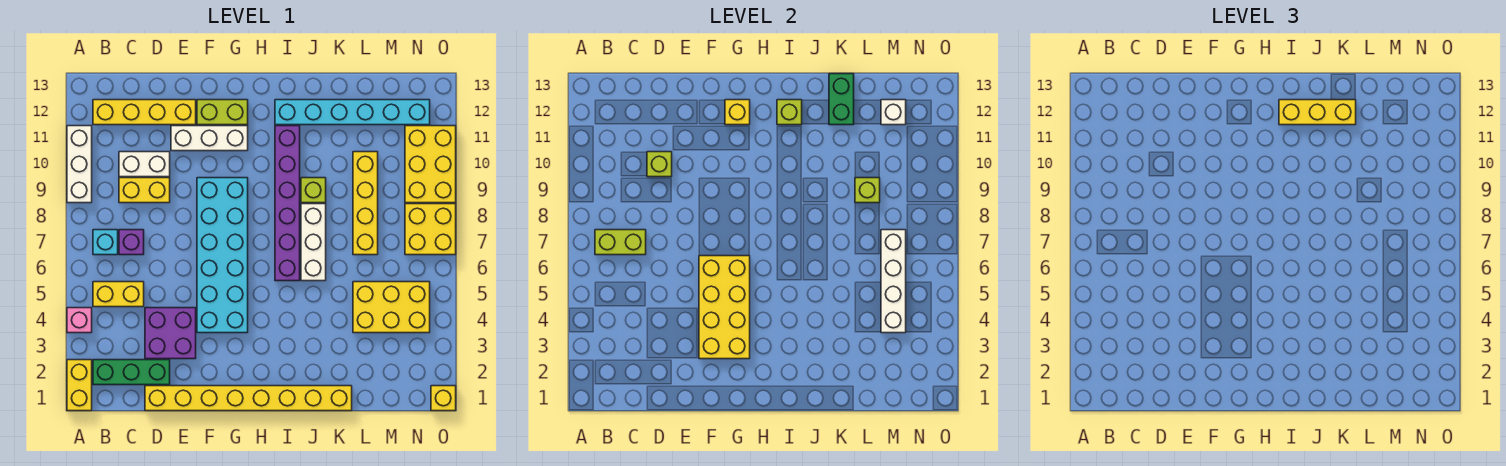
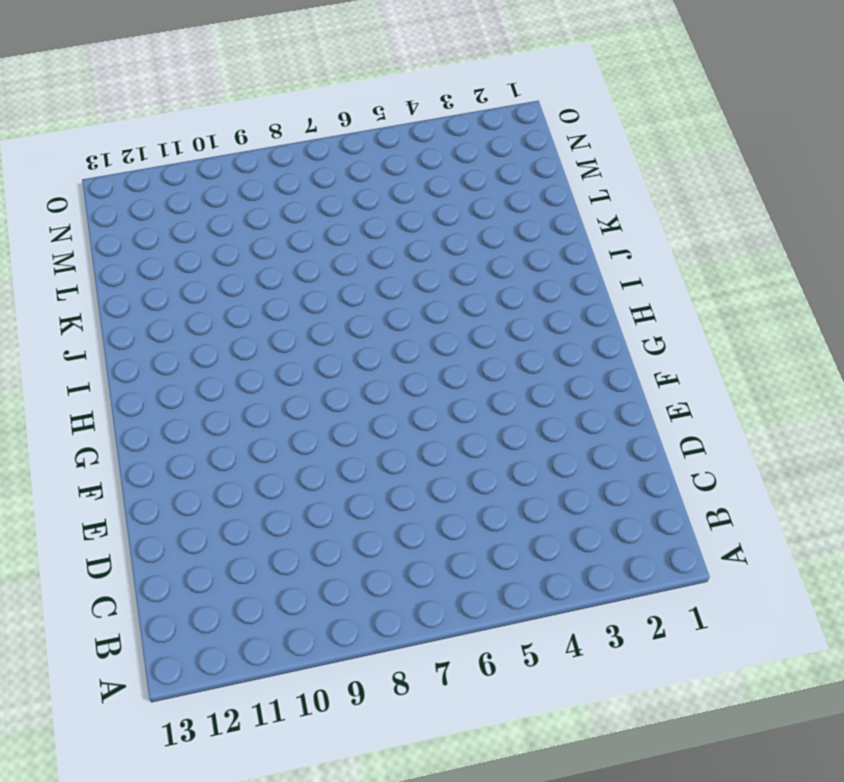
none -> yellow brick A1:A2 level 1
none -> pink brick A4 level 1
none -> white brick A9:A11 level 1
none -> green brick B2:D2 level 1

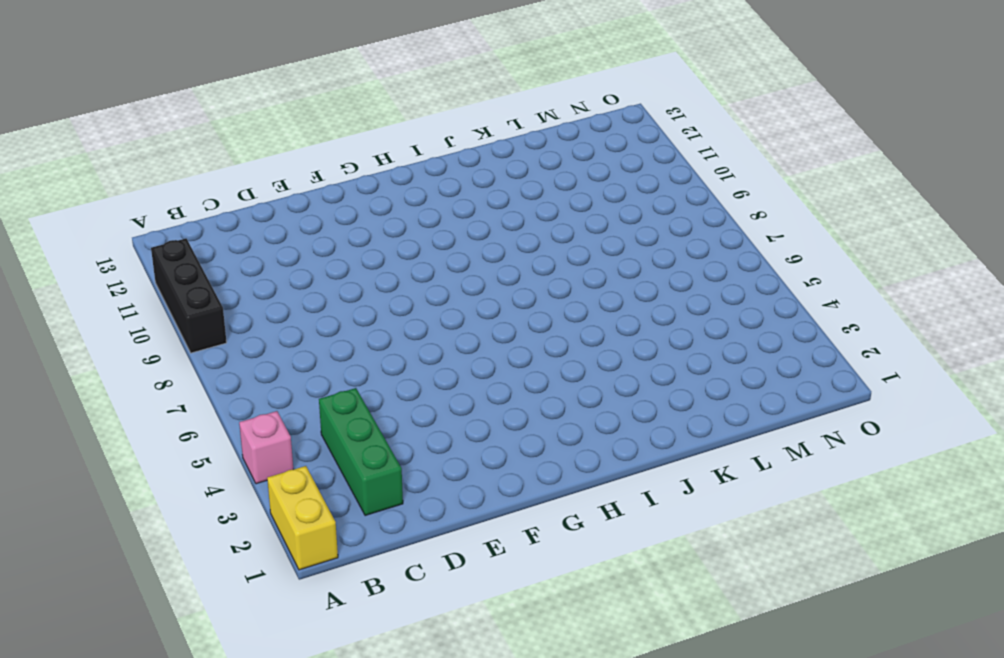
black brick A9:A11 level 1 -> white brick A9:A11 level 1
green brick C2:C4 level 1 -> green brick B2:D2 level 1
none -> yellow brick B5:C5 level 1
none -> cyan brick B7 level 1
none -> yellow brick B12:E12 level 1
none -> purple brick C7 level 1

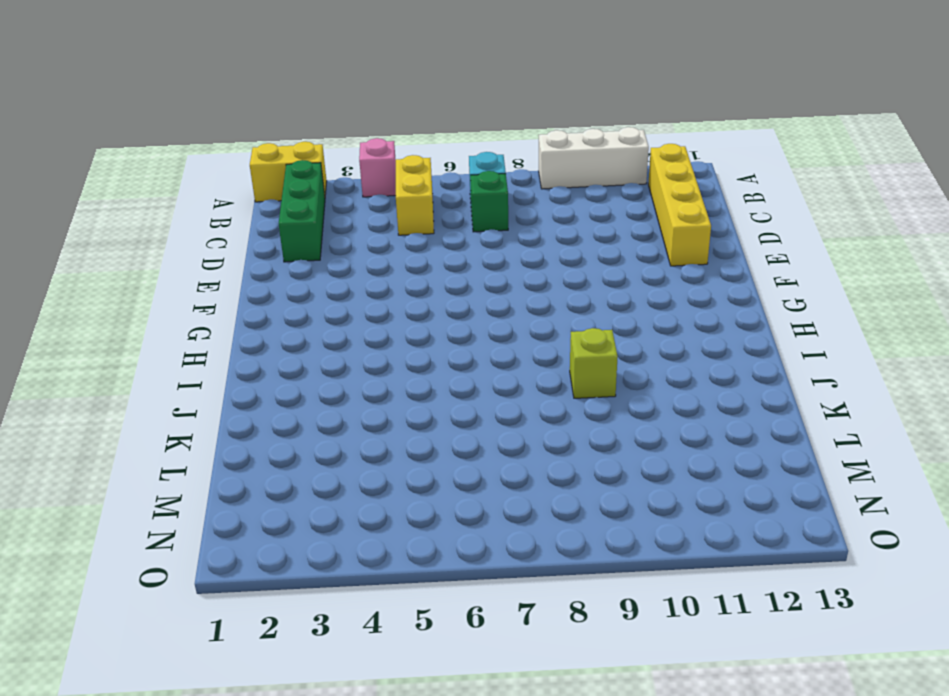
green brick C7 level 1 -> purple brick C7 level 1
none -> yellow brick C9:D9 level 1
none -> white brick C10:D10 level 1
none -> yellow brick D1:K1 level 1
none -> purple brick D3:E4 level 1

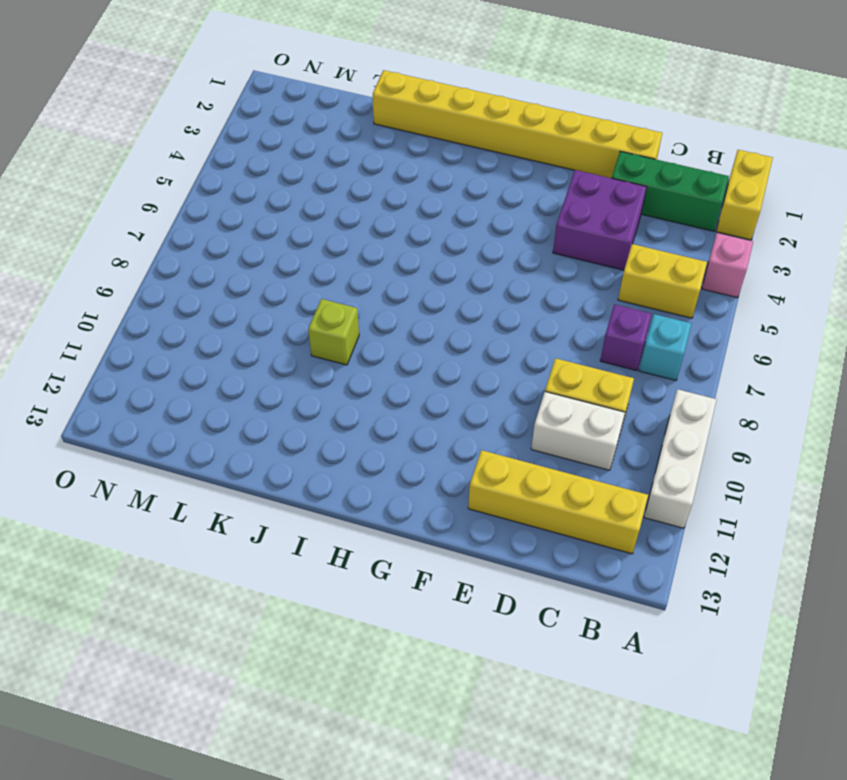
none -> white brick E11:G11 level 1
none -> cyan brick F4:G9 level 1
none -> lime brick F12:G12 level 1
none -> purple brick I6:I11 level 1

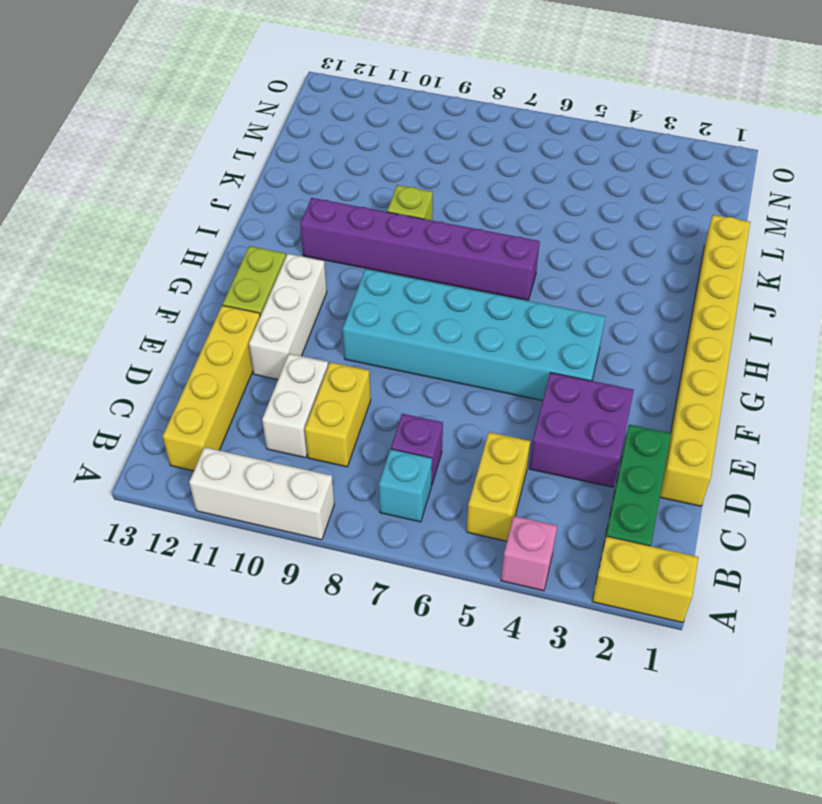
none -> cyan brick I12:N12 level 1
none -> white brick J6:J8 level 1
none -> yellow brick L4:N5 level 1
none -> yellow brick L7:L10 level 1

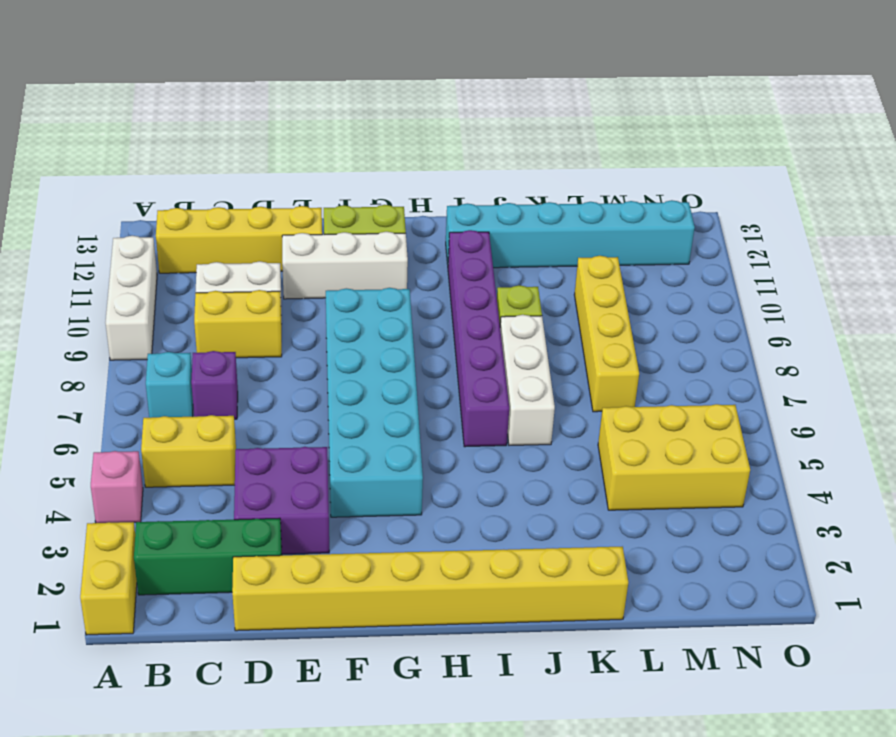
none -> yellow brick N7:O8 level 1
none -> yellow brick N9:O11 level 1
none -> yellow brick O1 level 1
none -> lime brick B7:C7 level 2

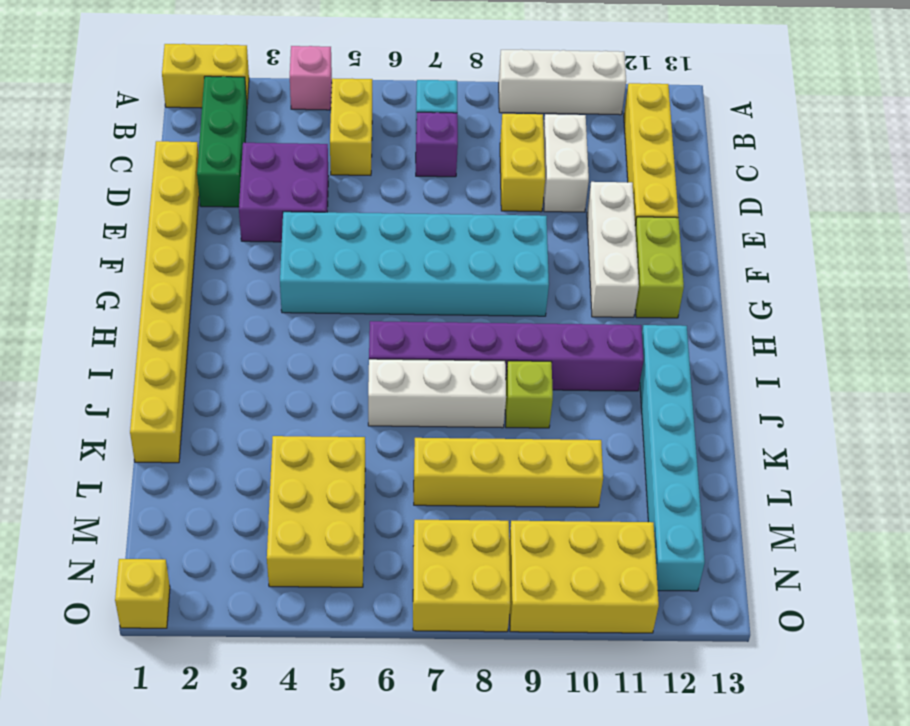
none -> lime brick B7:C7 level 2
none -> lime brick D10 level 2
none -> yellow brick F3:G6 level 2
none -> yellow brick G12 level 2

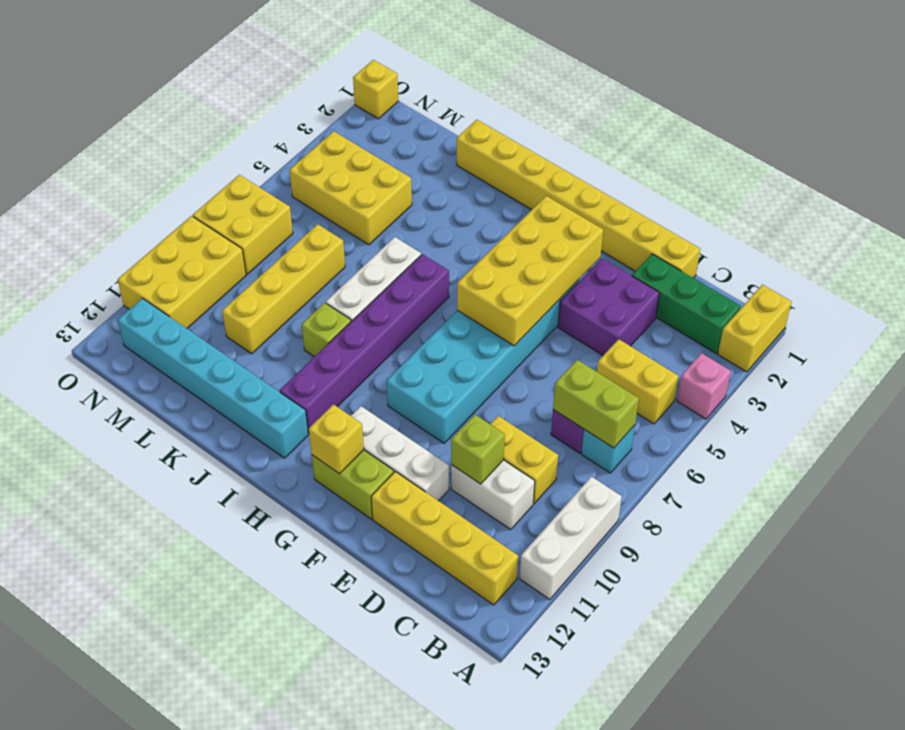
none -> lime brick I12 level 2
none -> green brick K12:K13 level 2
none -> lime brick L9 level 2
none -> white brick M4:M7 level 2

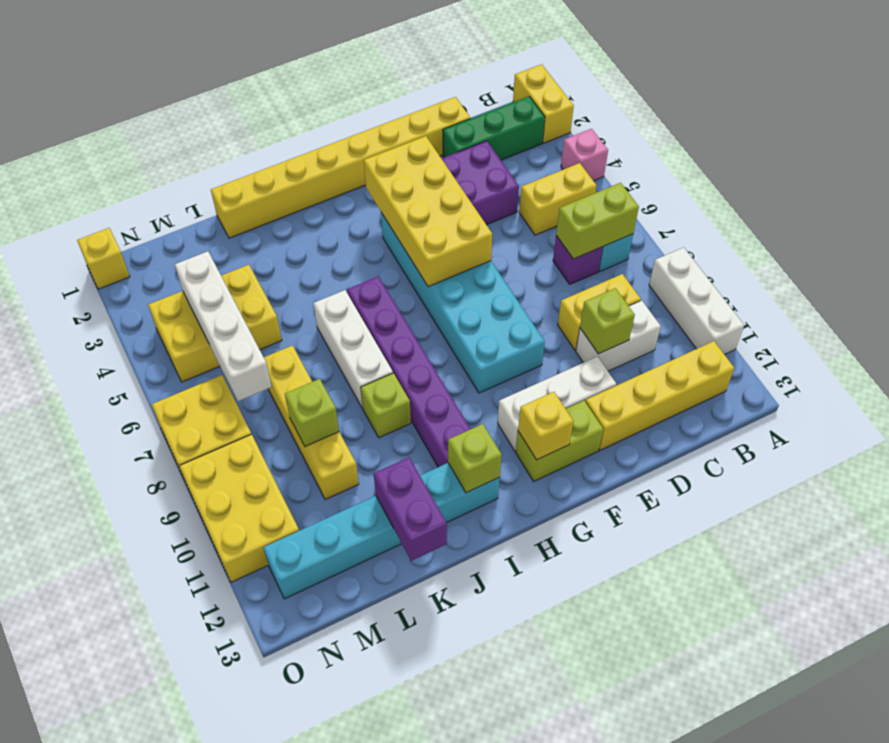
purple brick K12:K13 level 2 -> green brick K12:K13 level 2
none -> white brick M12 level 2
none -> yellow brick I12:K12 level 3

